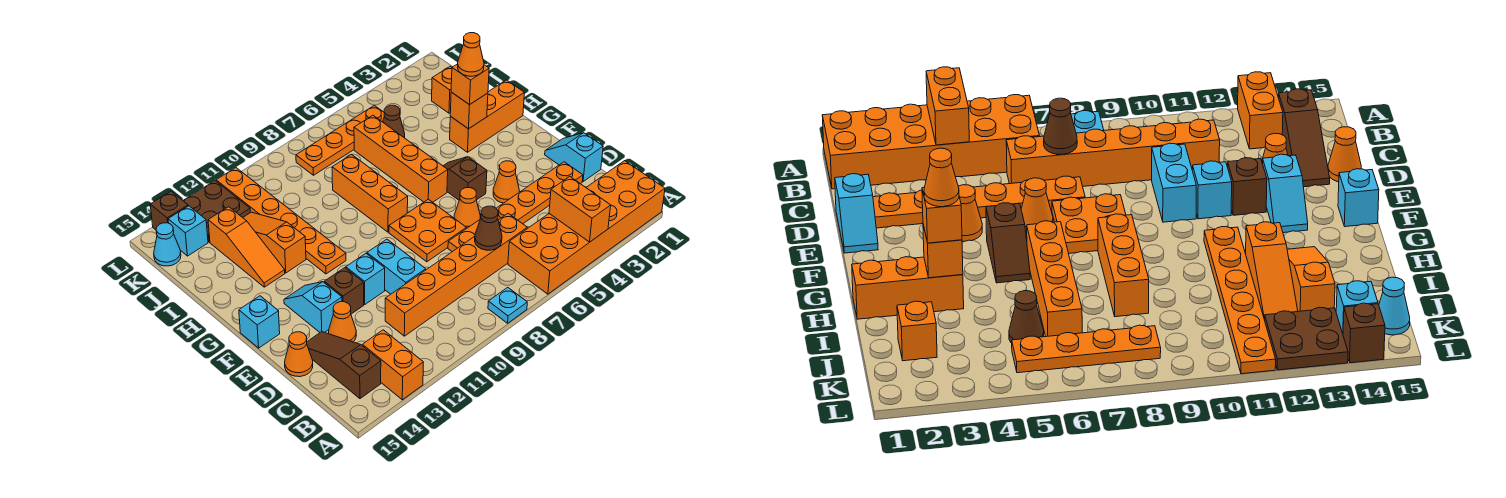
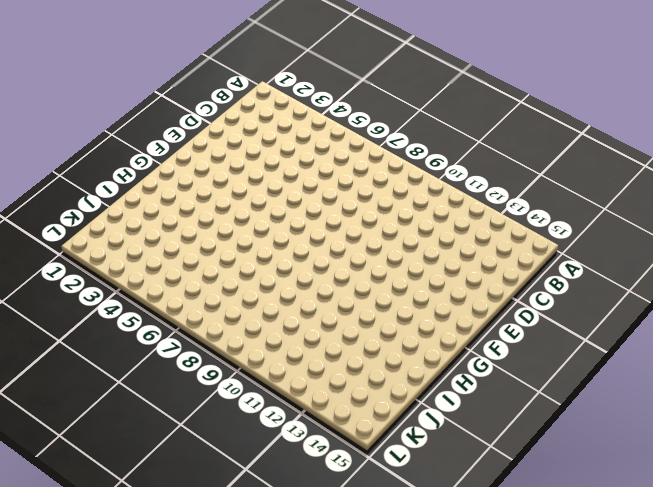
none -> orange brick A1:B6 level 1
none -> cyan plate A8 level 1
none -> orange brick A13:B13 level 1
none -> brown slope B14:D14 level 1 top B

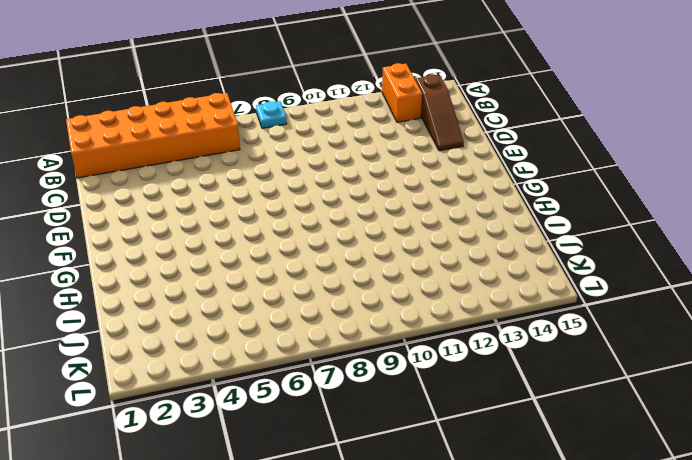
none -> orange brick C6:C11 level 1
none -> cyan slope D1:E1 level 1 top D
none -> orange plate D2:D7 level 1
none -> cyan brick D10:E10 level 1

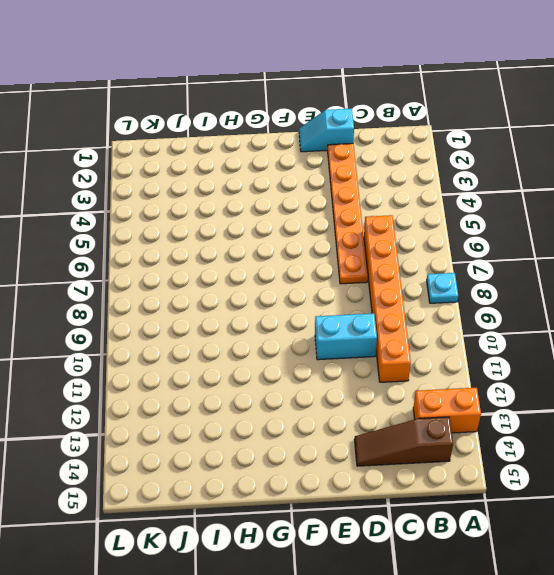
none -> orange brick A1:B6 level 1
none -> orange cone D13 level 1
none -> orange cone D15 level 1
none -> orange cone E4 level 1

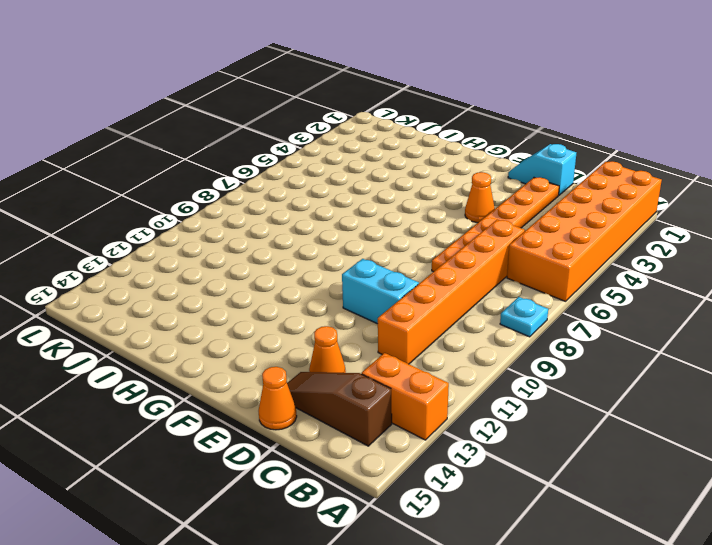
none -> orange cone E6 level 1
none -> orange plate E7:F8 level 1
none -> cyan brick E11 level 1
none -> brown brick E12 level 1

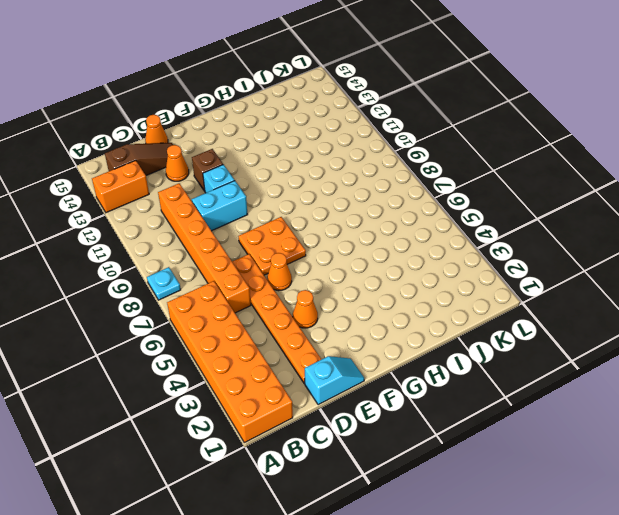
none -> cyan slope E13:F13 level 1 top E
none -> brown slope F5:G5 level 1 top F
none -> cyan brick F15 level 1
none -> orange brick G6:J6 level 1

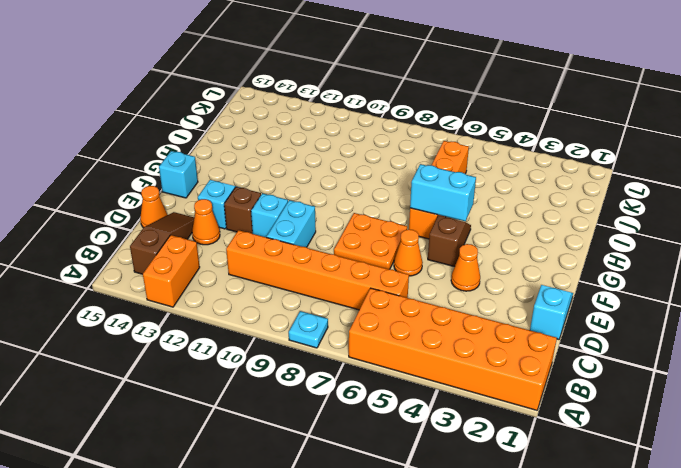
cyan brick G5:G6 level 2 -> none
none -> orange plate D2:D7 level 1
none -> orange brick G8:I8 level 1
none -> orange plate G11:L11 level 1
none -> orange brick H1:H3 level 1

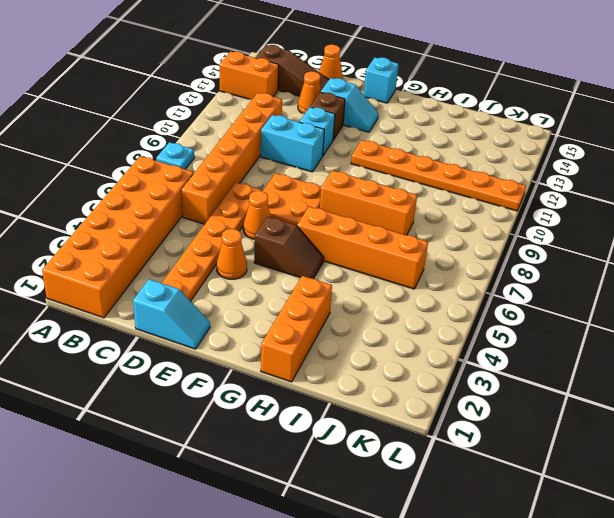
none -> orange slope H12:J12 level 1 top H
none -> orange slope H13:J13 level 1 top J
none -> orange brick J2 level 1
none -> brown cone J5 level 1

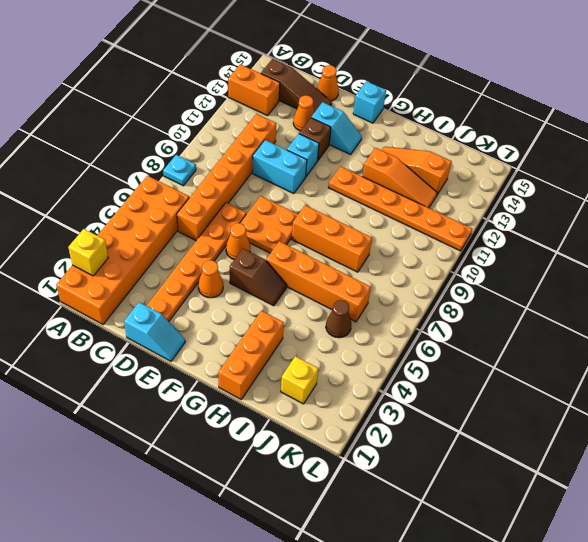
yellow brick A2 level 2 -> none
yellow brick J2 level 1 -> orange brick J2 level 1
none -> orange plate K5:K8 level 1
none -> brown plate K12:L13 level 1
none -> cyan brick K14 level 1
none -> cyan cone K15 level 1

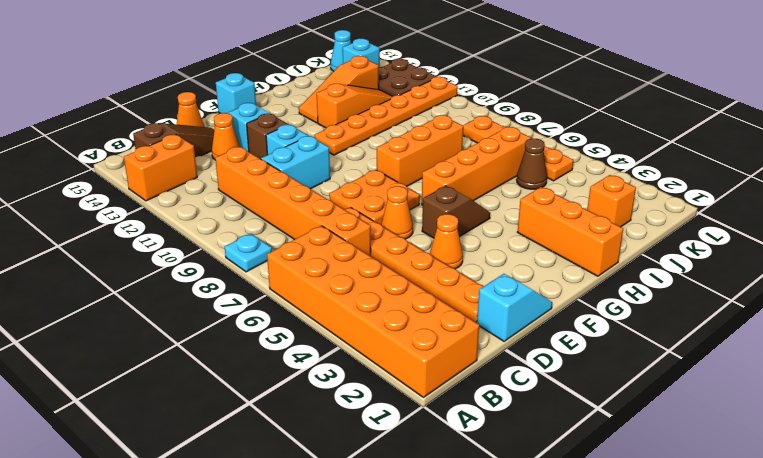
none -> brown brick L14 level 1
none -> orange brick A4:B4 level 2
none -> brown cone C7 level 2
none -> orange brick H3 level 2

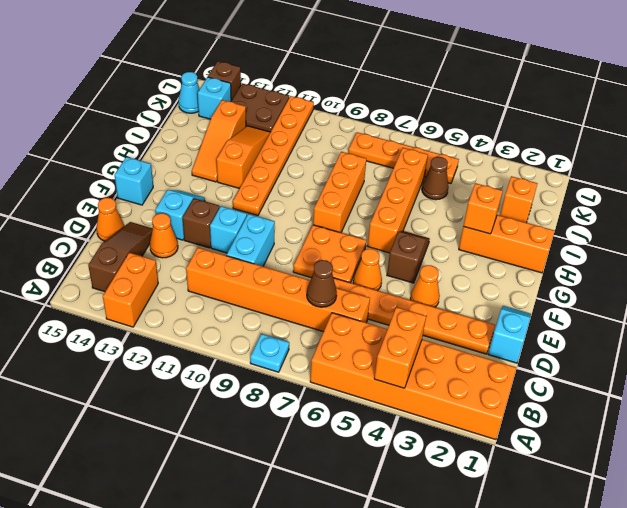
none -> orange brick H3 level 3
none -> orange cone H3 level 4

